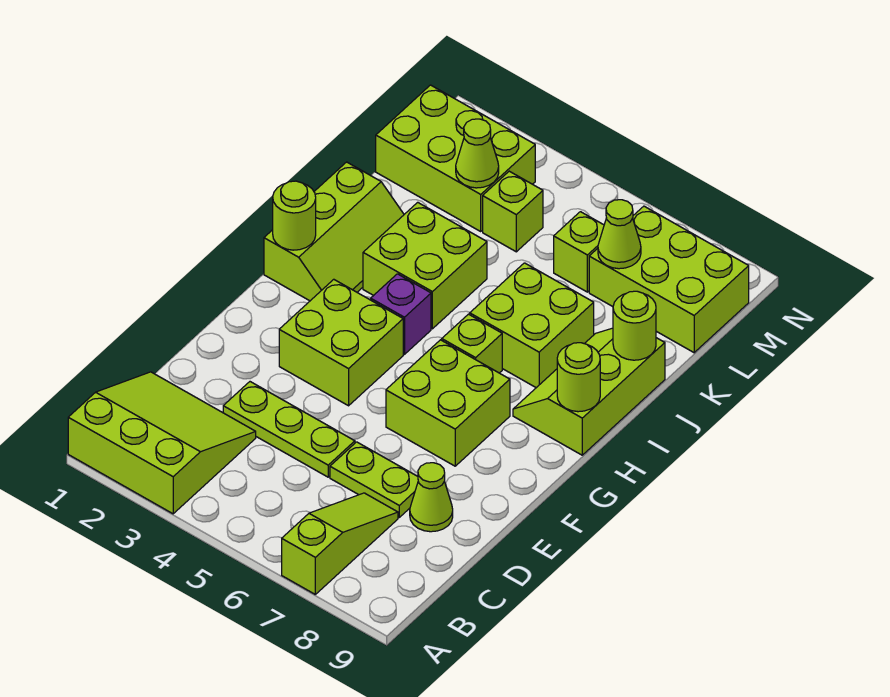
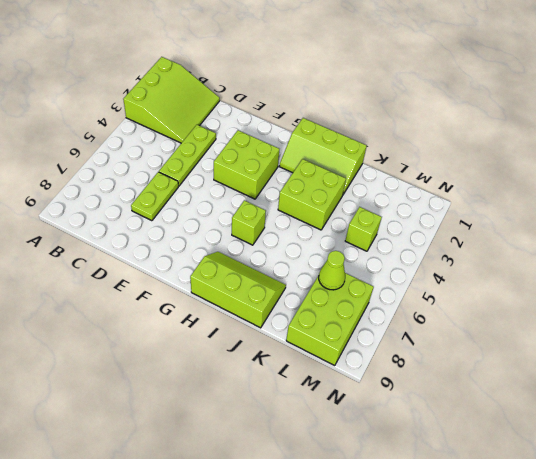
none -> lime slope A7:C7 level 1 top A
none -> lime cone D8 level 1
none -> lime brick F6:G7 level 1

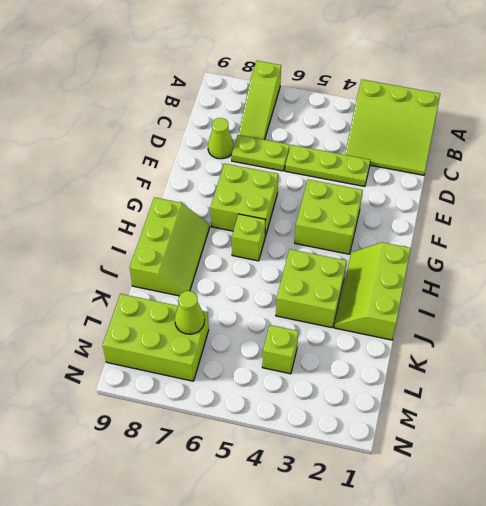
none -> purple brick H4 level 1
none -> lime brick I6:J7 level 1
none -> lime brick L1:M3 level 1

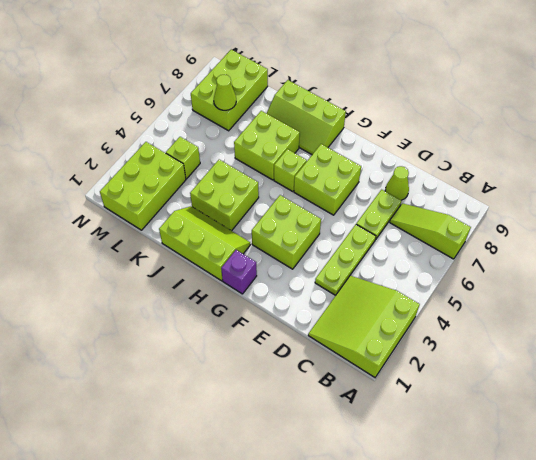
purple brick G1 level 1 -> purple brick H4 level 1
none -> lime brick L6 level 1
none -> lime round brick H1 level 2
none -> lime round brick H9 level 2

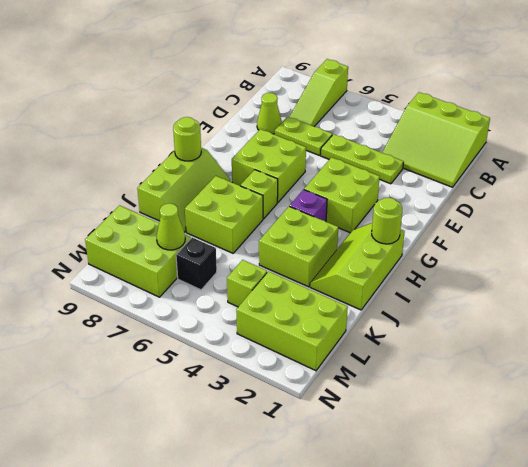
black brick L6 level 1 -> lime brick L6 level 1
none -> lime round brick J9 level 2
none -> lime cone L3 level 2

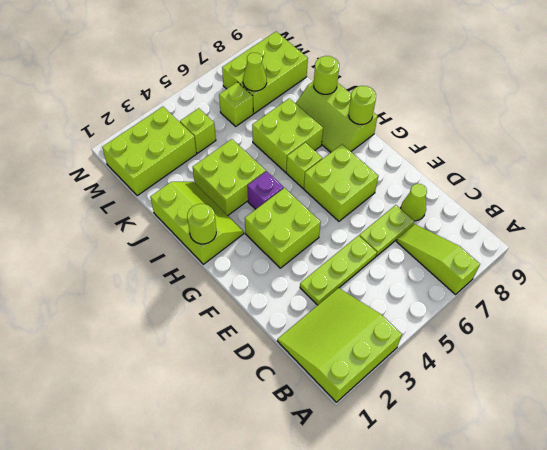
none -> lime cone L3 level 2

